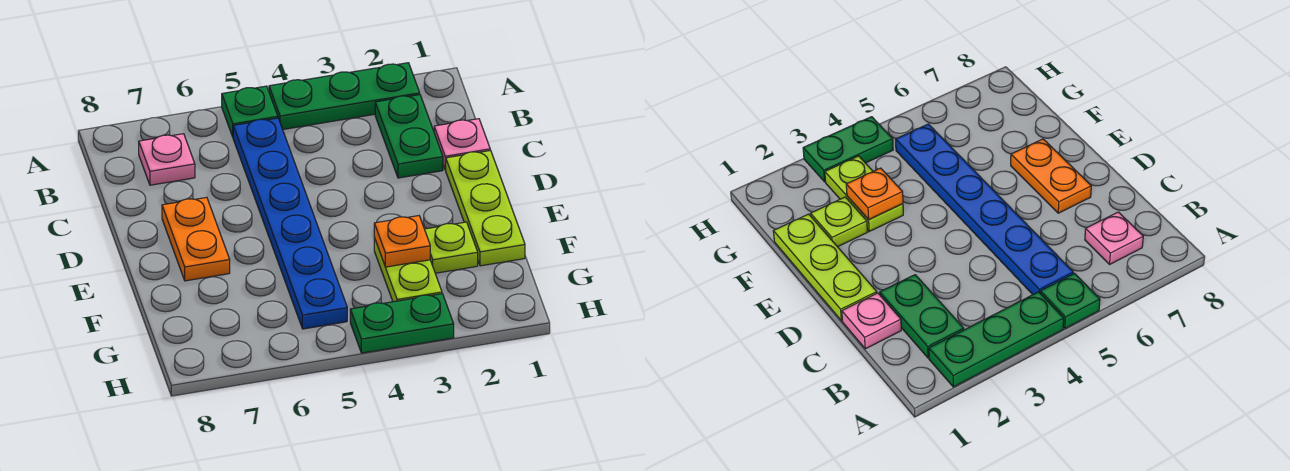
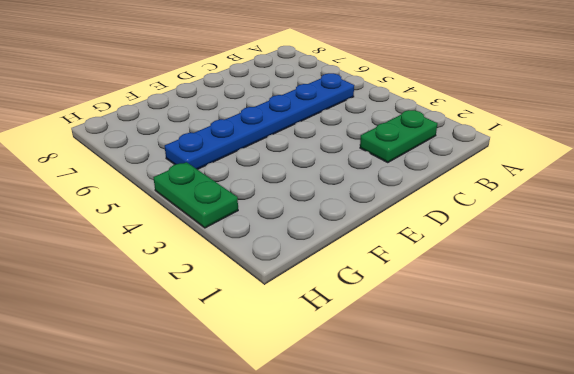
none -> green plate A2:A4 level 1
none -> green plate A5 level 1
none -> pink plate B7 level 1

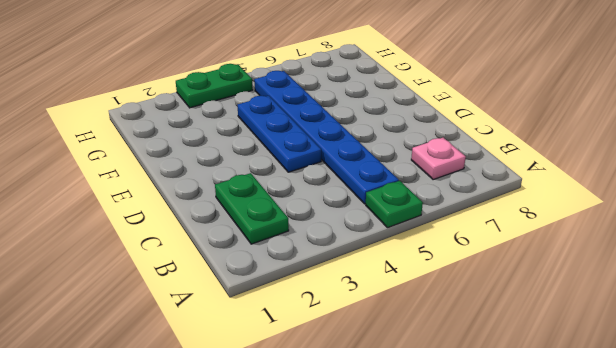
blue plate D4:F4 level 1 -> none
none -> green plate A2:A4 level 1
none -> pink plate C1 level 1
none -> lime plate D1:F1 level 1

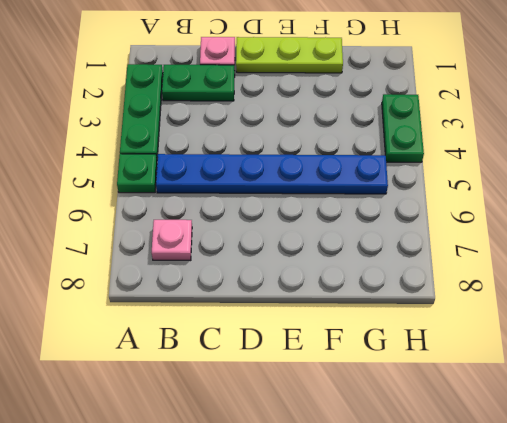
none -> orange plate D7:E7 level 1
none -> lime plate F2 level 1
none -> lime plate F3:G3 level 1

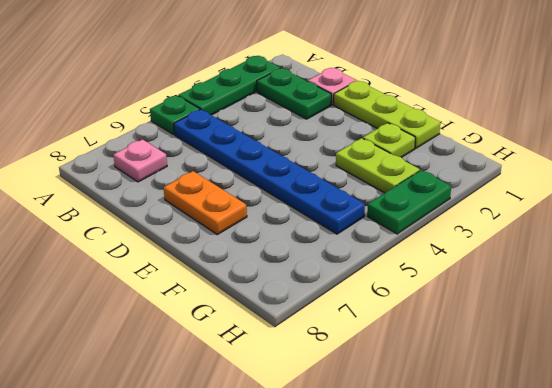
none -> orange plate F3 level 2

